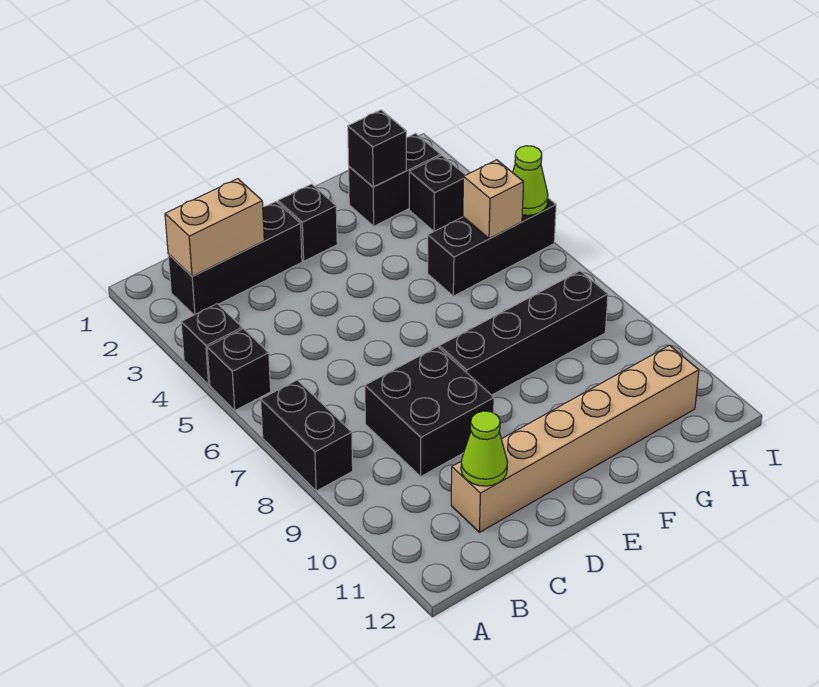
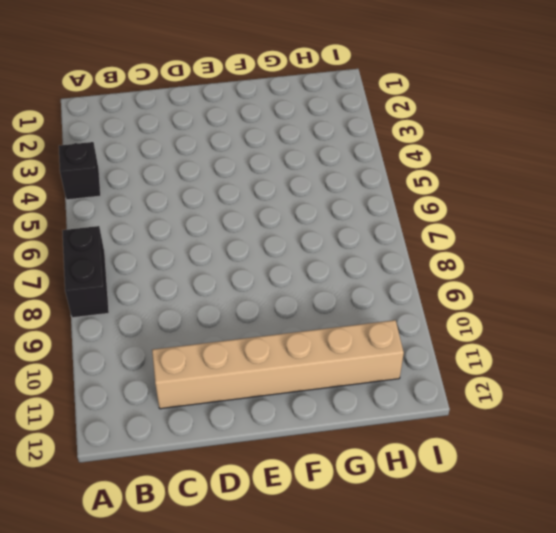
none -> black brick A5 level 1
none -> black brick B2:D2 level 1
none -> black brick C8:D9 level 1

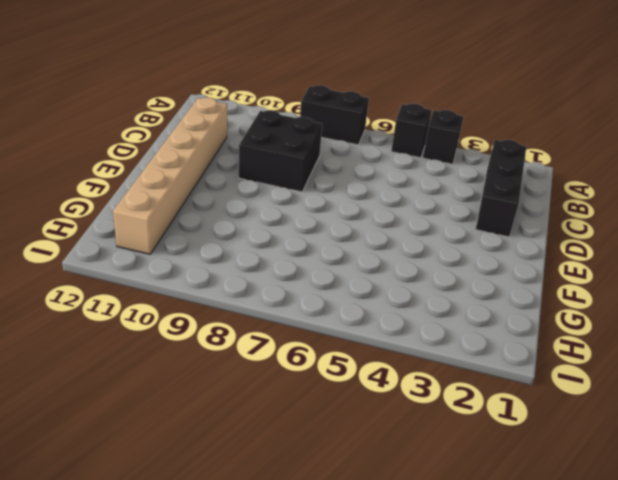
none -> black brick E2 level 1
none -> black brick E8:H8 level 1
none -> black brick G2:H2 level 1

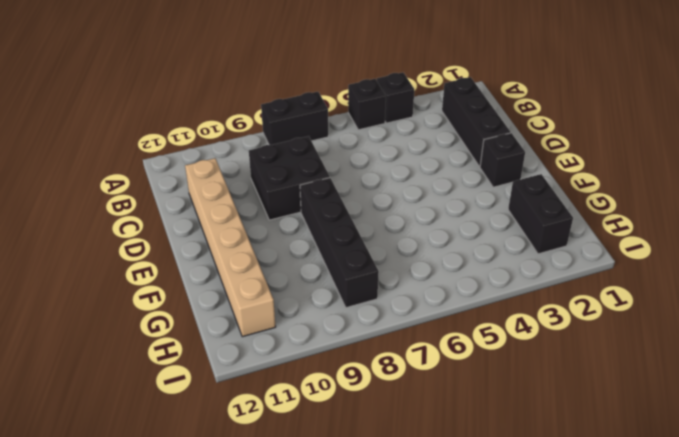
none -> black brick G5:I5 level 1
none -> black brick H3 level 1
none -> tan brick B2:C2 level 2

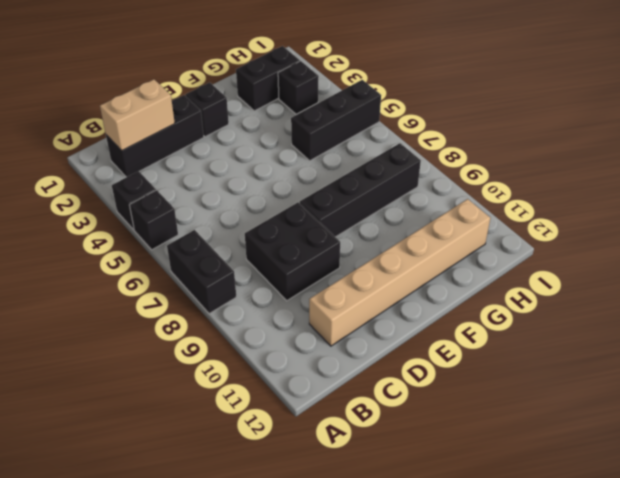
none -> lime cone C11 level 2
none -> black brick G2 level 2
none -> tan brick H5 level 2

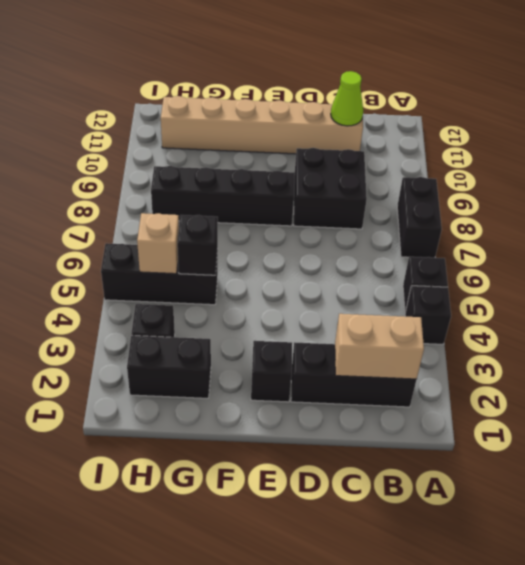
black brick G5 level 2 -> black brick G2 level 2
none -> lime cone I5 level 2

